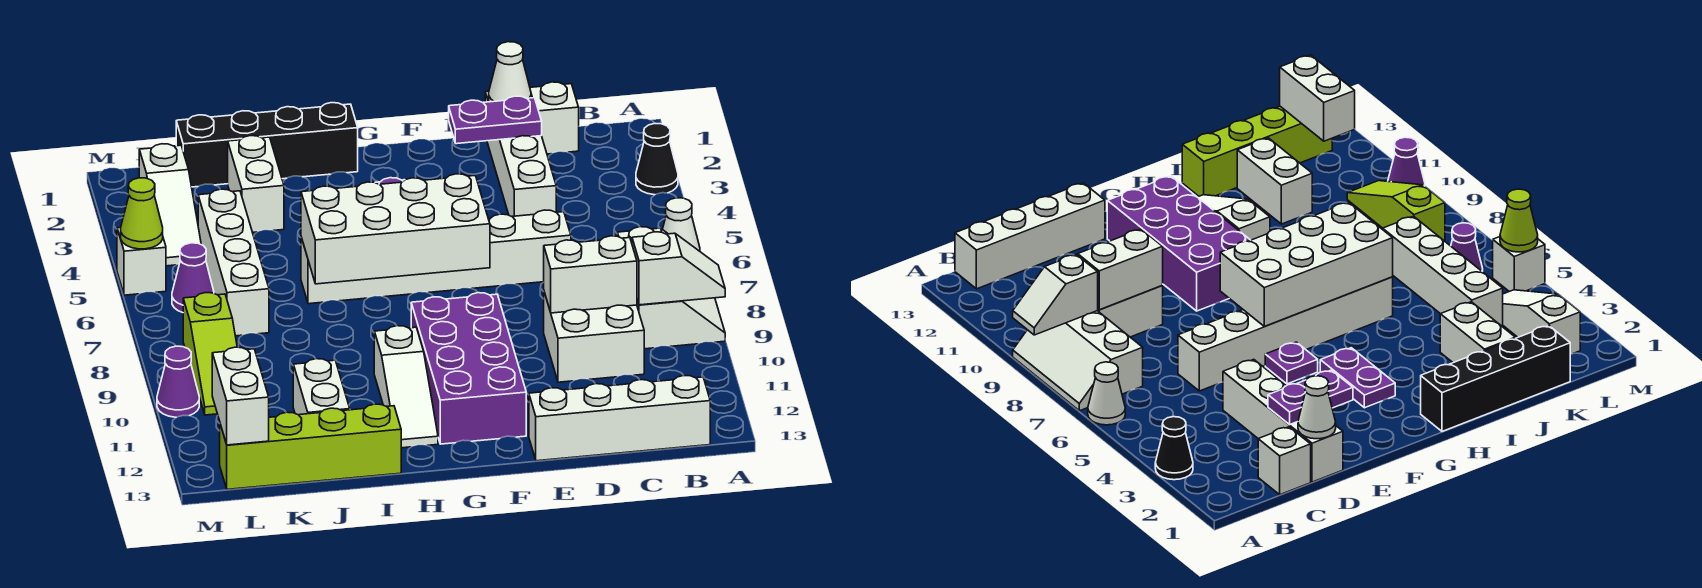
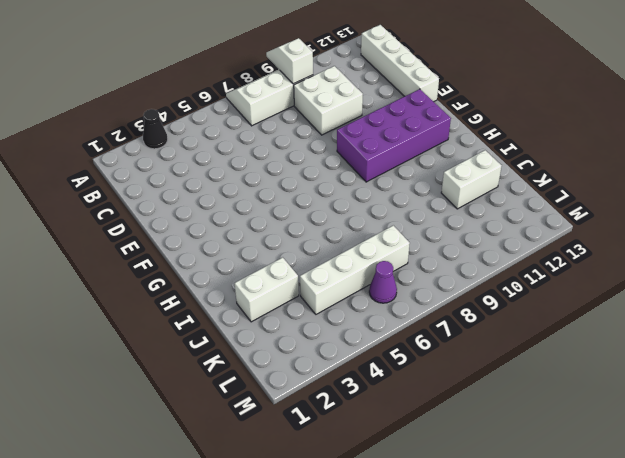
none -> white cone A6 level 1
none -> white brick C1 level 1
none -> white brick D1:D4 level 1

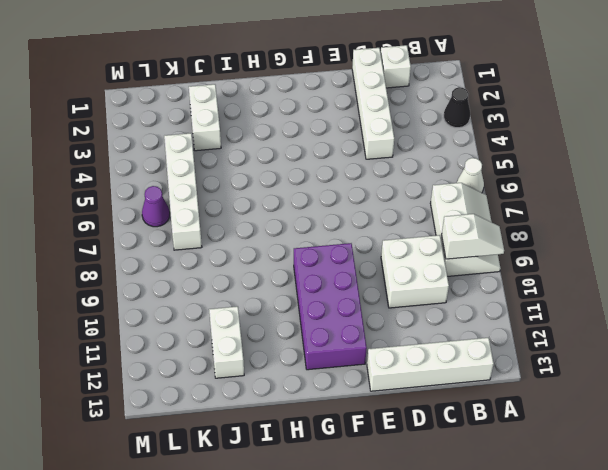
none -> white brick D6:I6 level 1
none -> purple plate F5 level 1
none -> purple plate G3:G4 level 1

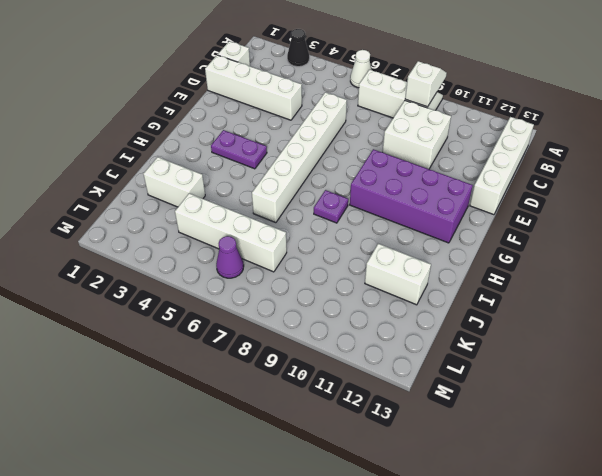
purple plate H8 level 1 -> purple plate F5 level 1
none -> black brick H1:K1 level 1
none -> white slope H10:H12 level 1 top 10
none -> lime brick I13:L13 level 1

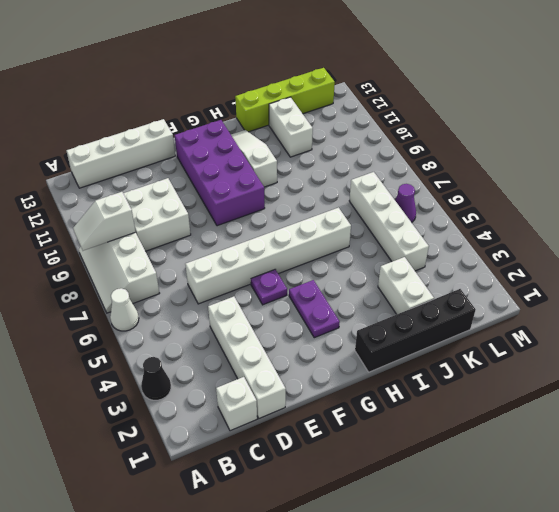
none -> white slope L2:L4 level 1 top 2
none -> lime slope L8:L10 level 1 top 8
none -> white brick M5 level 1

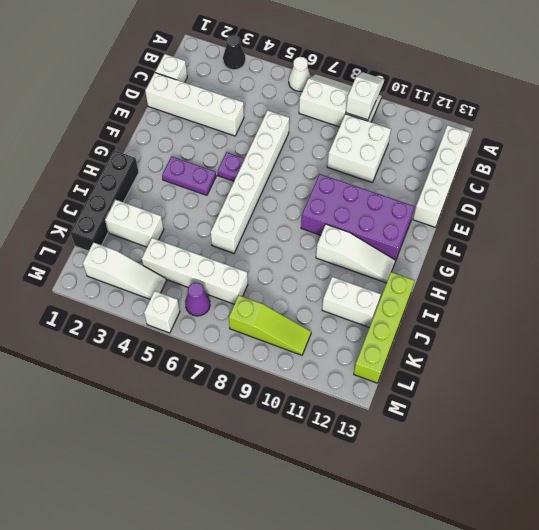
none -> purple cone M10 level 1
none -> white brick C9:D9 level 2
none -> white cone D1 level 2

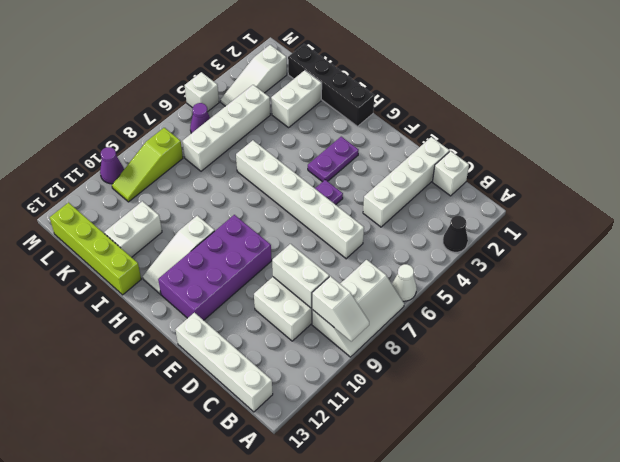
none -> white cone D1 level 2
none -> purple plate D2:E2 level 2
none -> white brick F6:I7 level 2

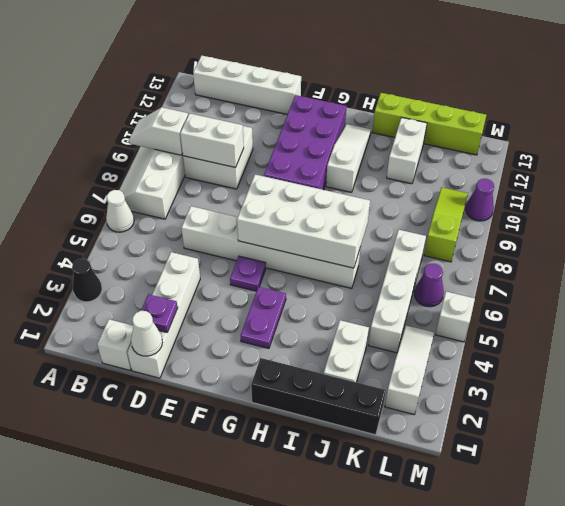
purple plate D2 level 2 -> purple plate D2:E2 level 2
none -> white brick L12:L13 level 2
none -> lime cone M5 level 2

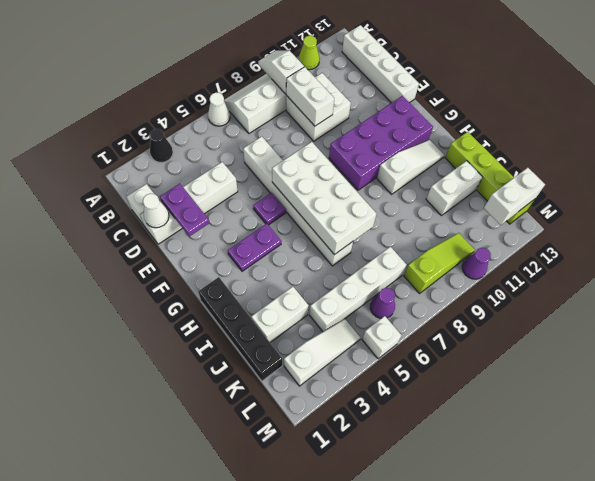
lime cone A11 level 1 -> lime cone M5 level 2

